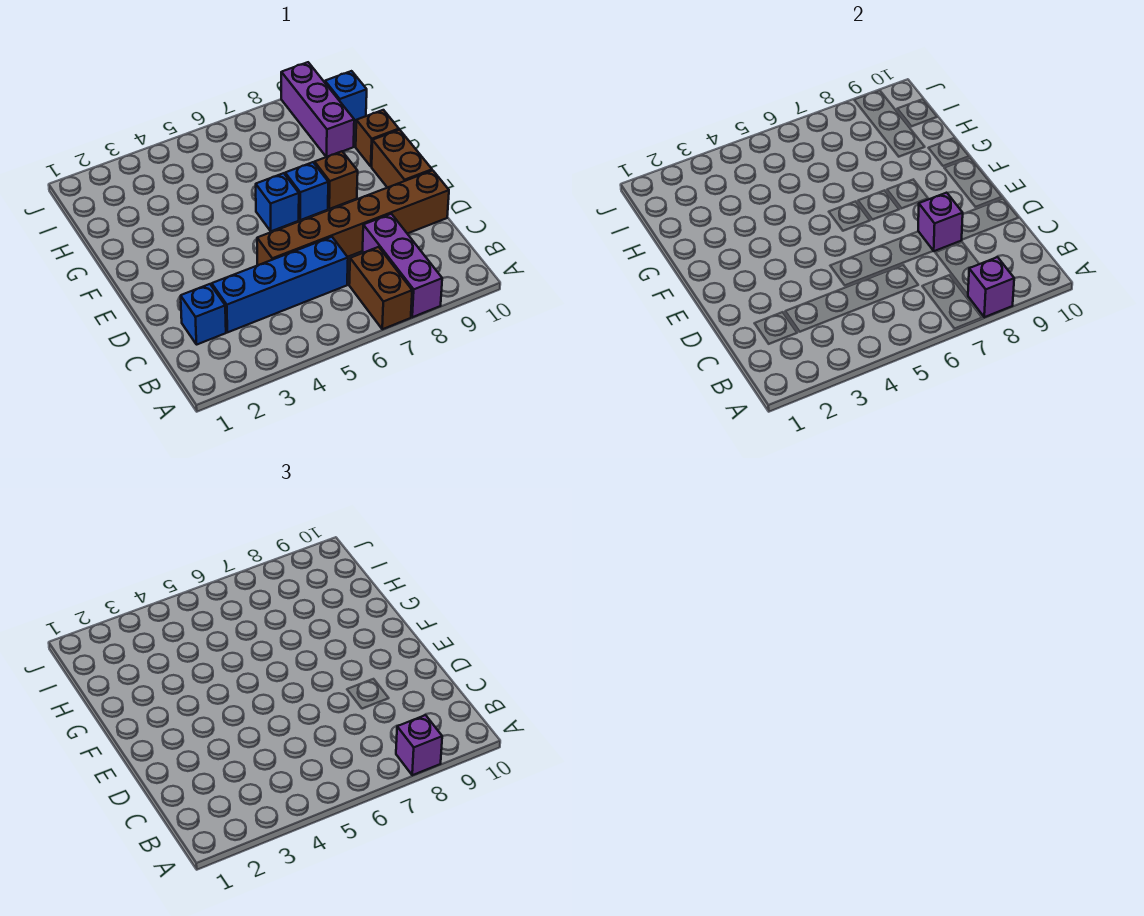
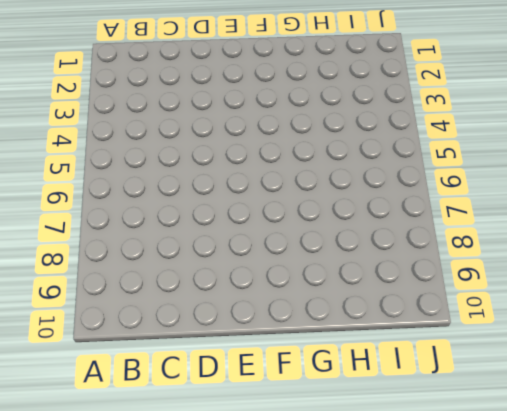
none -> brown brick A7:B7 level 1
none -> purple brick A8:C8 level 1
none -> blue brick C2 level 1

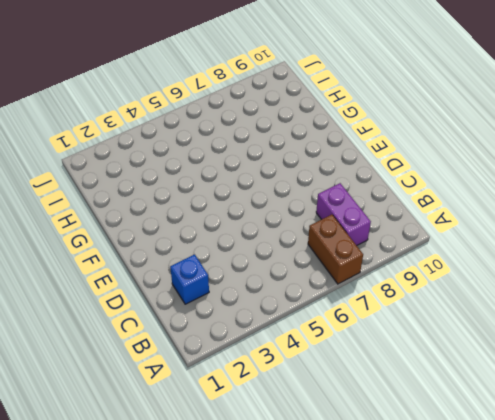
purple brick B8:C8 level 1 -> purple brick A8:C8 level 1
none -> blue brick C3:C6 level 1
none -> brown brick D5:D10 level 1
none -> brown brick E10:F10 level 1

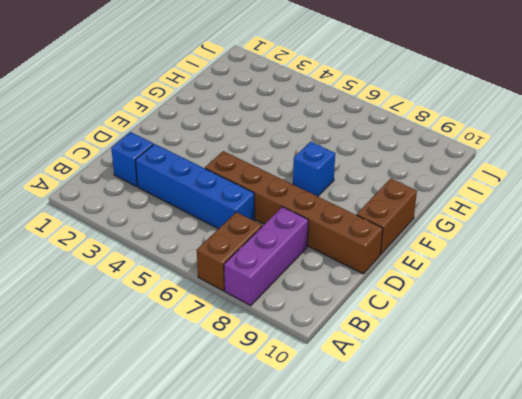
none -> blue brick F6 level 1
none -> brown brick F8 level 1
none -> brown brick G10 level 1

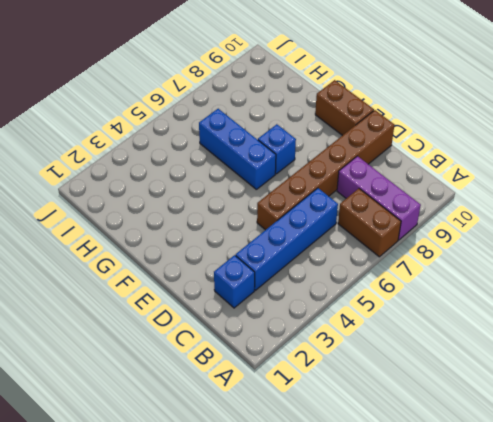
blue brick F6:H6 level 1 -> blue brick F6 level 1
none -> brown brick F8 level 1
none -> brown brick G10 level 1
none -> purple brick H9:J9 level 1

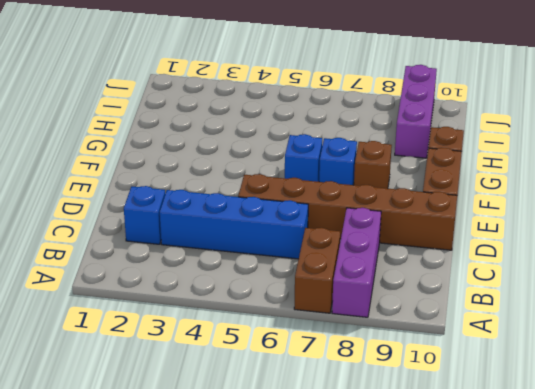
none -> blue brick I10 level 1
none -> purple brick A8 level 2
none -> purple brick D8 level 2

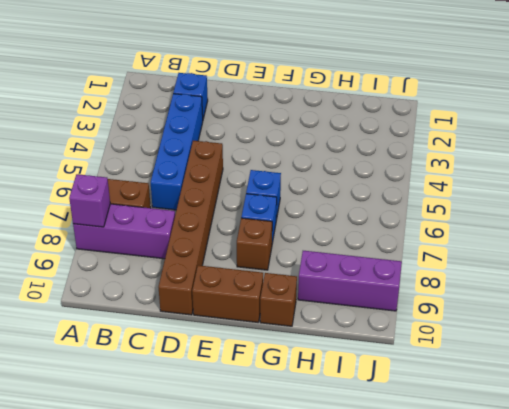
none -> blue brick I10 level 1
none -> purple brick D8 level 2
none -> purple brick A8 level 3

